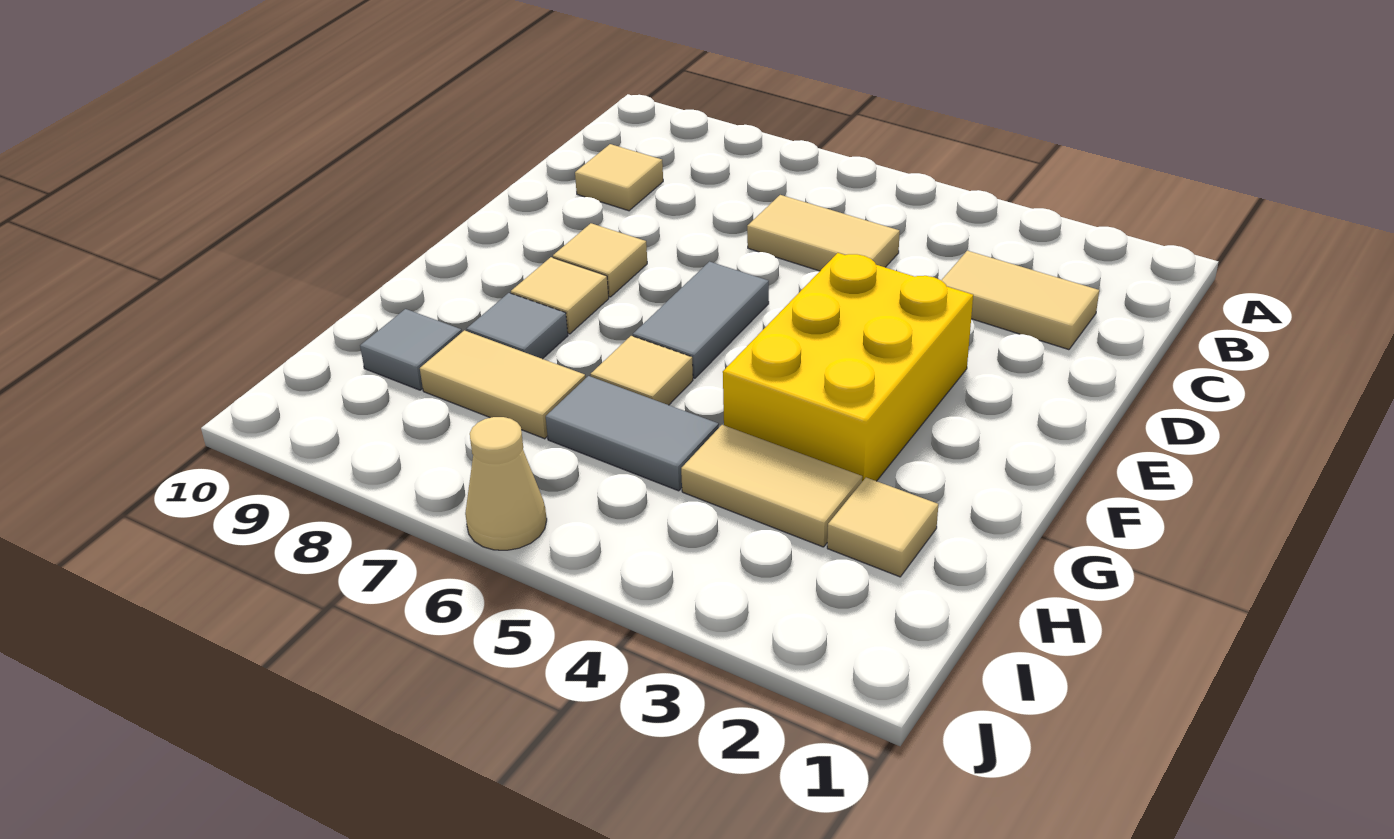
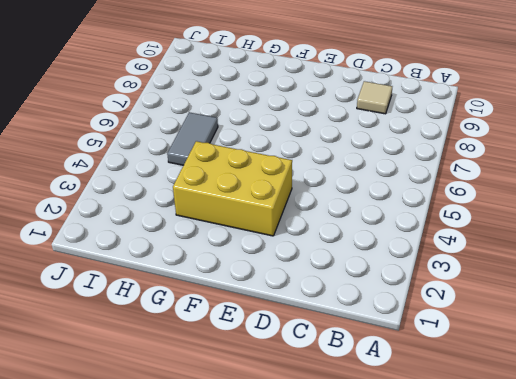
none -> tan tile C2:C3 level 1
none -> tan tile C5:C6 level 1
none -> grey tile E6:F6 level 1

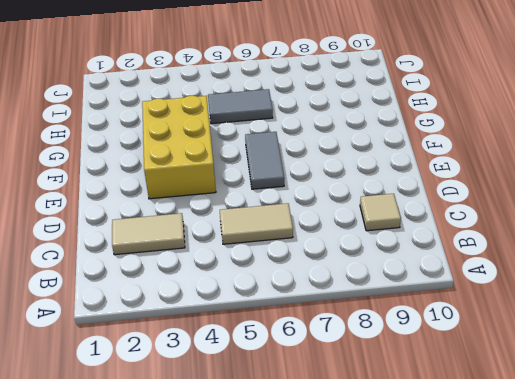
none -> tan tile E8 level 1
none -> tan tile F8 level 1
none -> tan tile G6 level 1

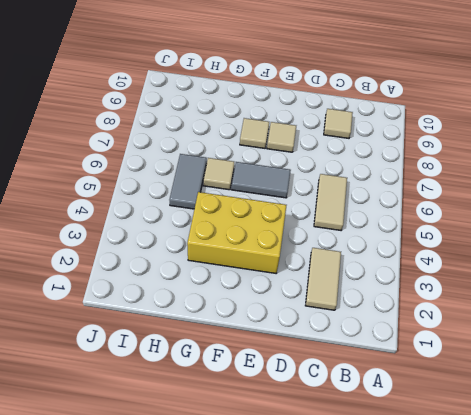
none -> grey tile G8 level 1
none -> tan tile H2 level 1
none -> tan tile H3:H4 level 1

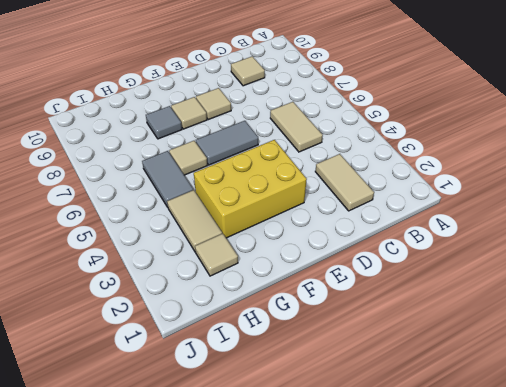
none -> tan tile H7:H8 level 1
none -> grey tile H9 level 1
none -> tan cone J6 level 1

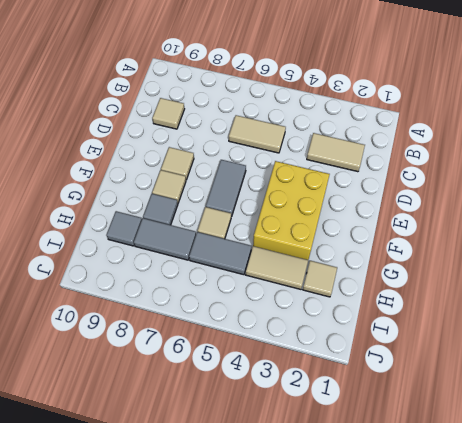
grey tile H7:H8 level 1 -> tan tile H7:H8 level 1
none -> tan cone J6 level 1

